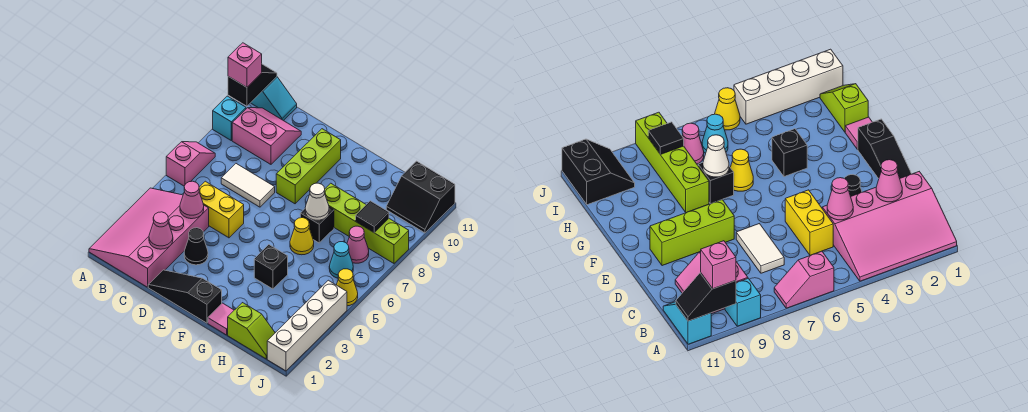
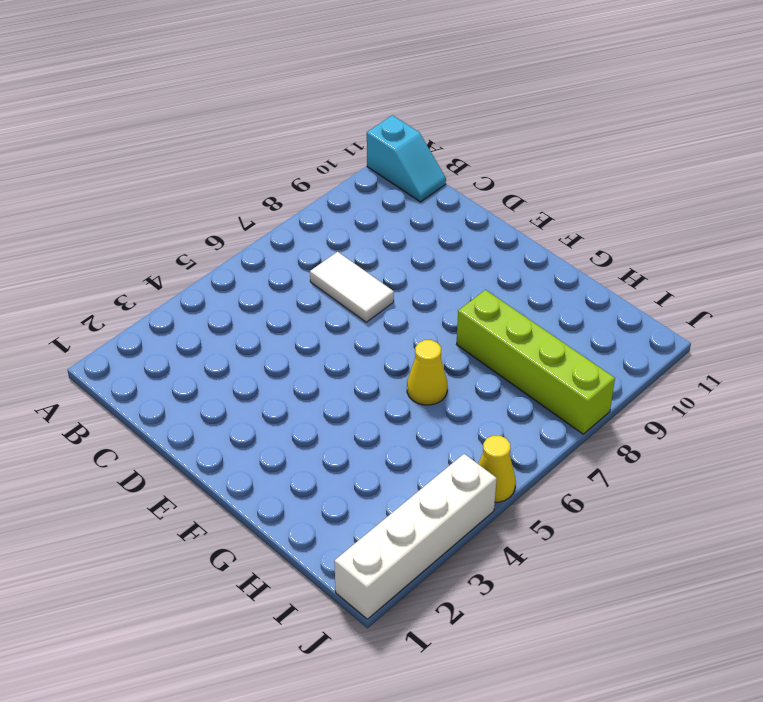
none -> pink slope A1:C4 level 1 top C
none -> pink slope A6:A7 level 1 top 6
none -> cyan brick A9 level 1

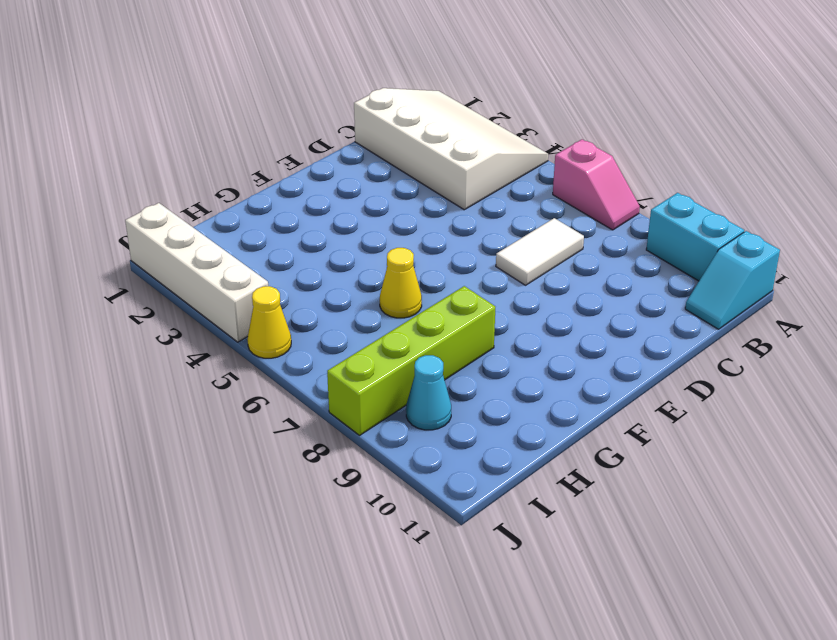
white slope A1:C4 level 1 top C -> pink slope A1:C4 level 1 top C
cyan brick A9:A10 level 1 -> cyan brick A9 level 1
cyan cone I9 level 1 -> cyan cone I6 level 1
none -> pink slope B9:C10 level 1 top 9
none -> yellow brick C5:D5 level 1
none -> black slope D1:F1 level 1 top F

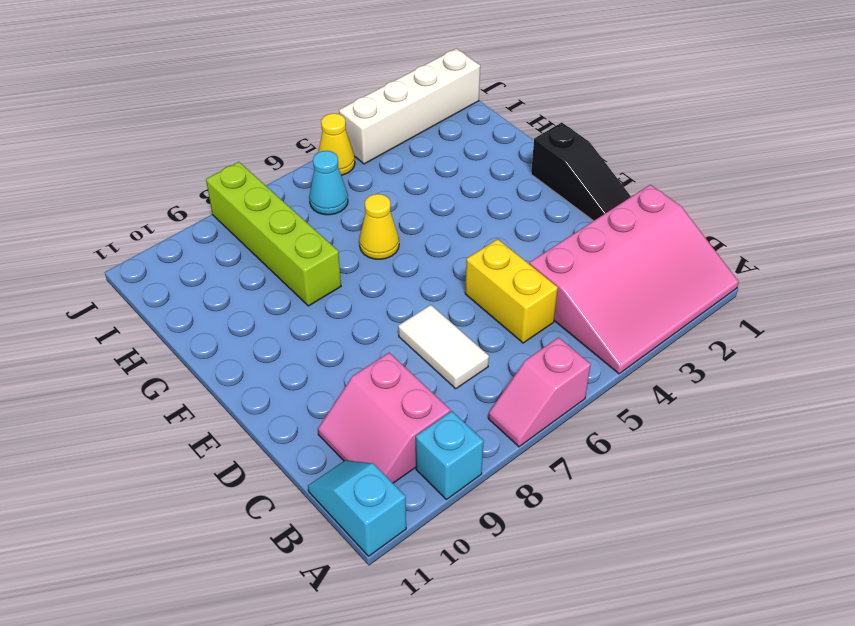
none -> black cone D3 level 1
none -> lime brick E8:E10 level 1
none -> pink tile G1 level 1

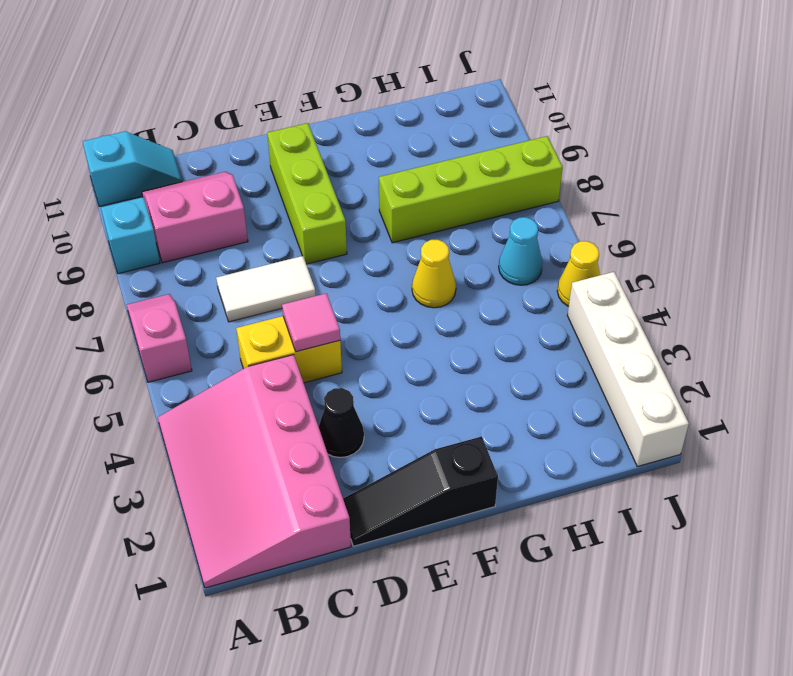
pink tile D5 level 2 -> pink tile G1 level 1
none -> black brick G4 level 1
none -> black brick G7 level 1
none -> lime slope H1:I1 level 1 top H

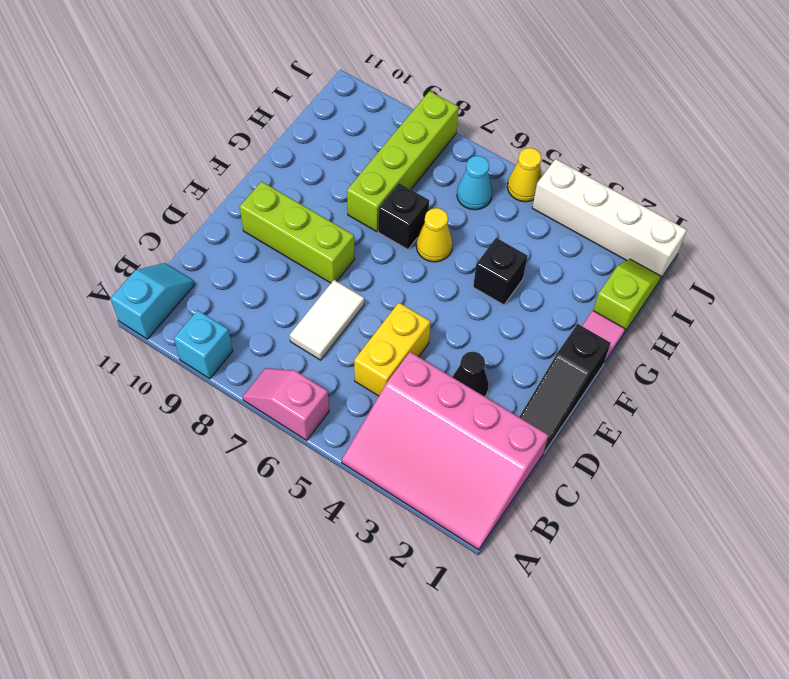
none -> pink slope B9:C10 level 1 top 9
none -> pink cone I7 level 1
none -> black slope I10:J11 level 1 top 11

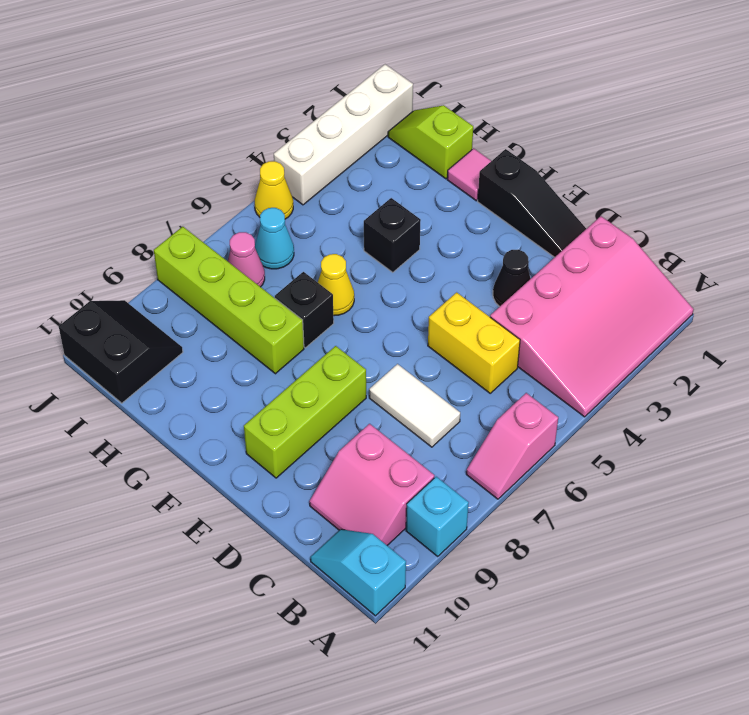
none -> black slope A10:A11 level 2 top 10
none -> pink cone C2 level 2
none -> pink cone C4 level 2

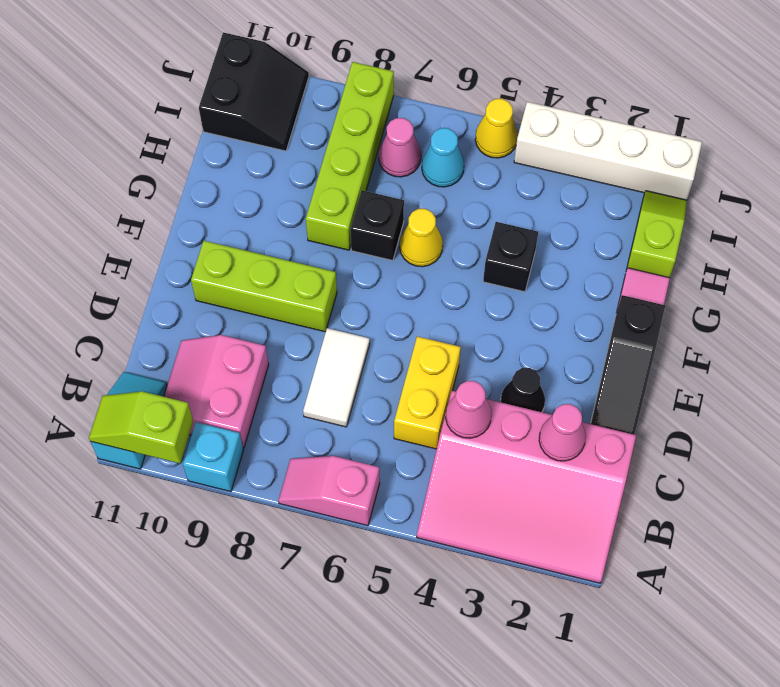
lime slope A10:A11 level 2 top 10 -> black slope A10:A11 level 2 top 10
none -> white cone G7 level 2
none -> black tile I8 level 2
none -> pink brick A10 level 3

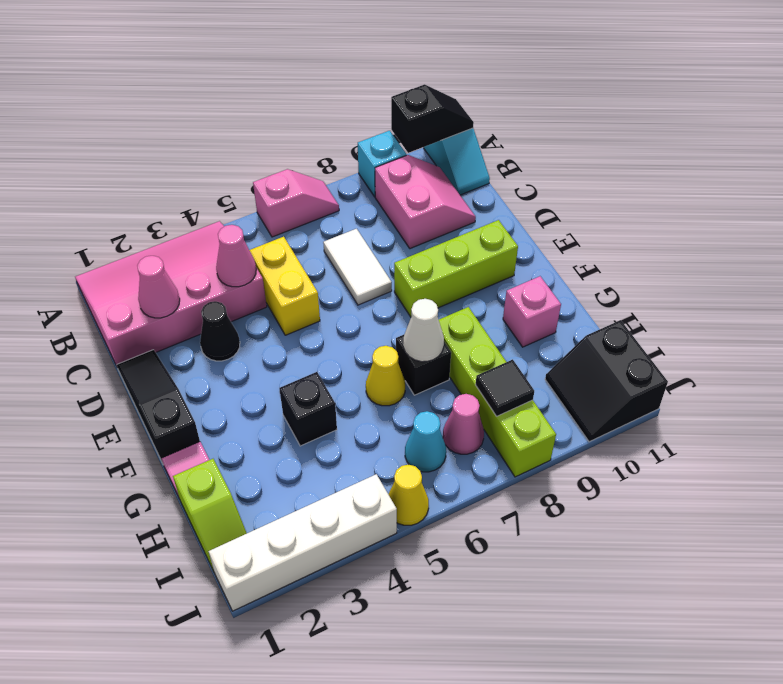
pink brick G10 level 1 -> pink brick A10 level 3

